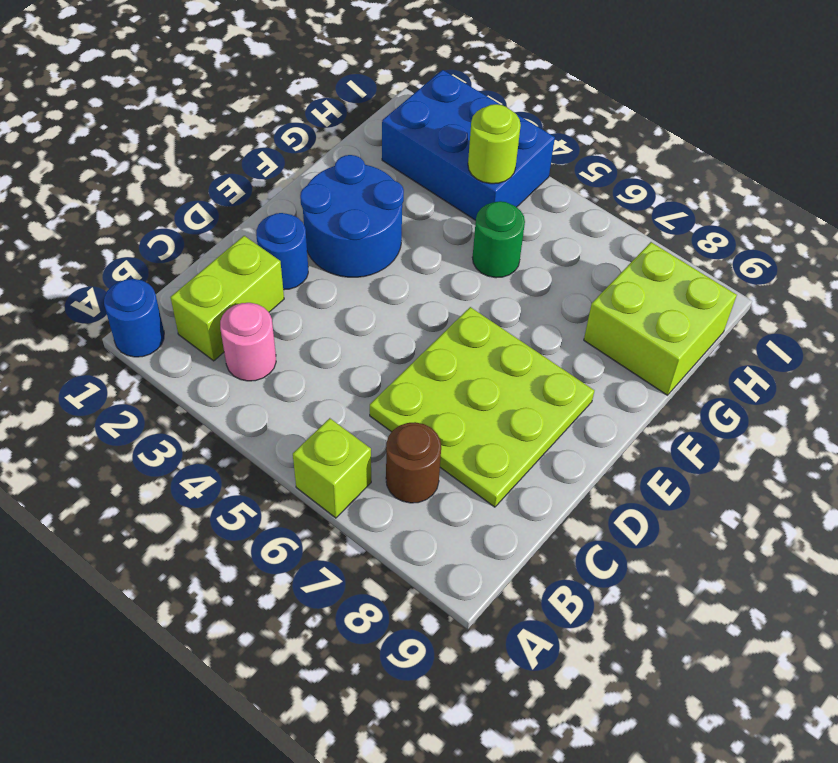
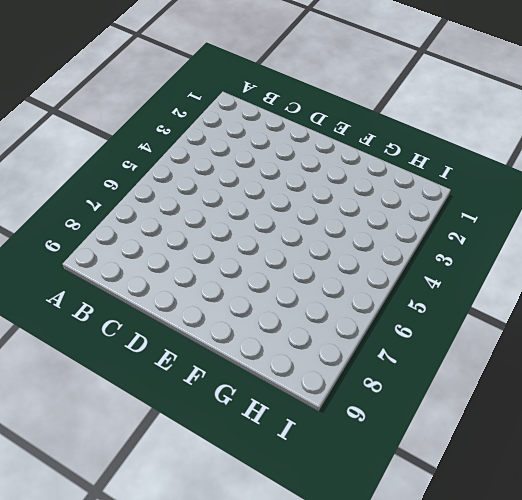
none -> blue round brick A1 level 1
none -> lime brick A6 level 1
none -> lime brick B2:C2 level 1

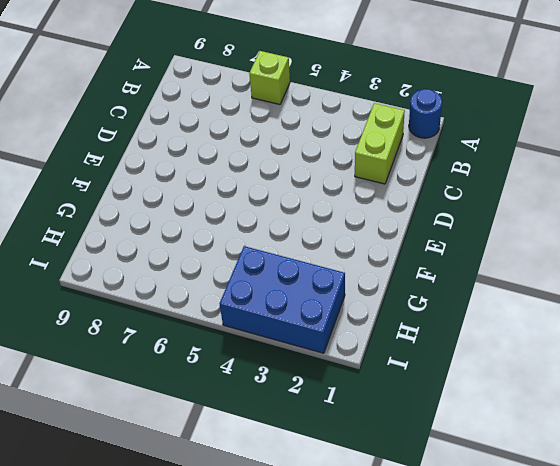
none -> pink round brick B3 level 1
none -> brown round brick B7 level 1
none -> lime plate C6:E8 level 1

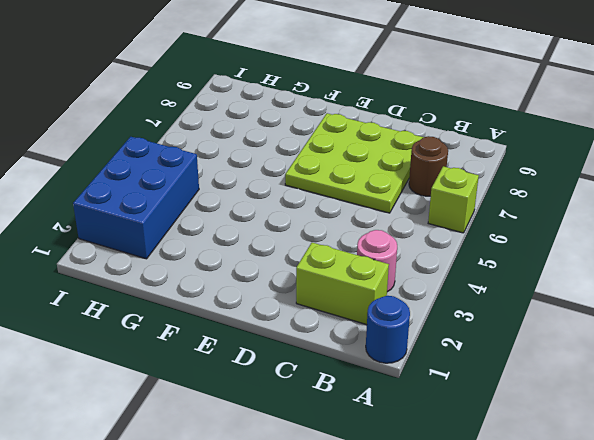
none -> blue round brick D2 level 1
none -> blue round brick E2:F3 level 1
none -> green round brick G5 level 1

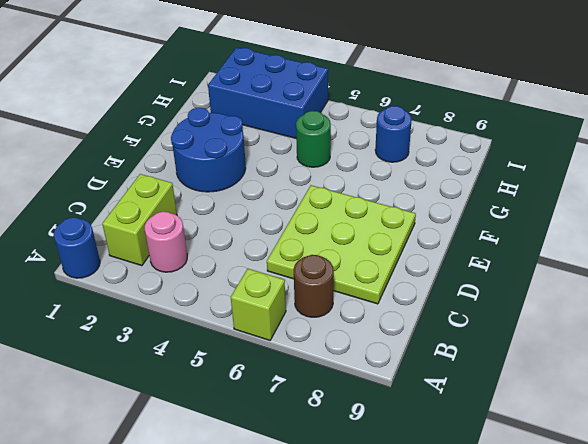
blue round brick H7 level 1 -> blue round brick D2 level 1
none -> lime brick G8:H9 level 1
none -> lime round brick H4 level 2

